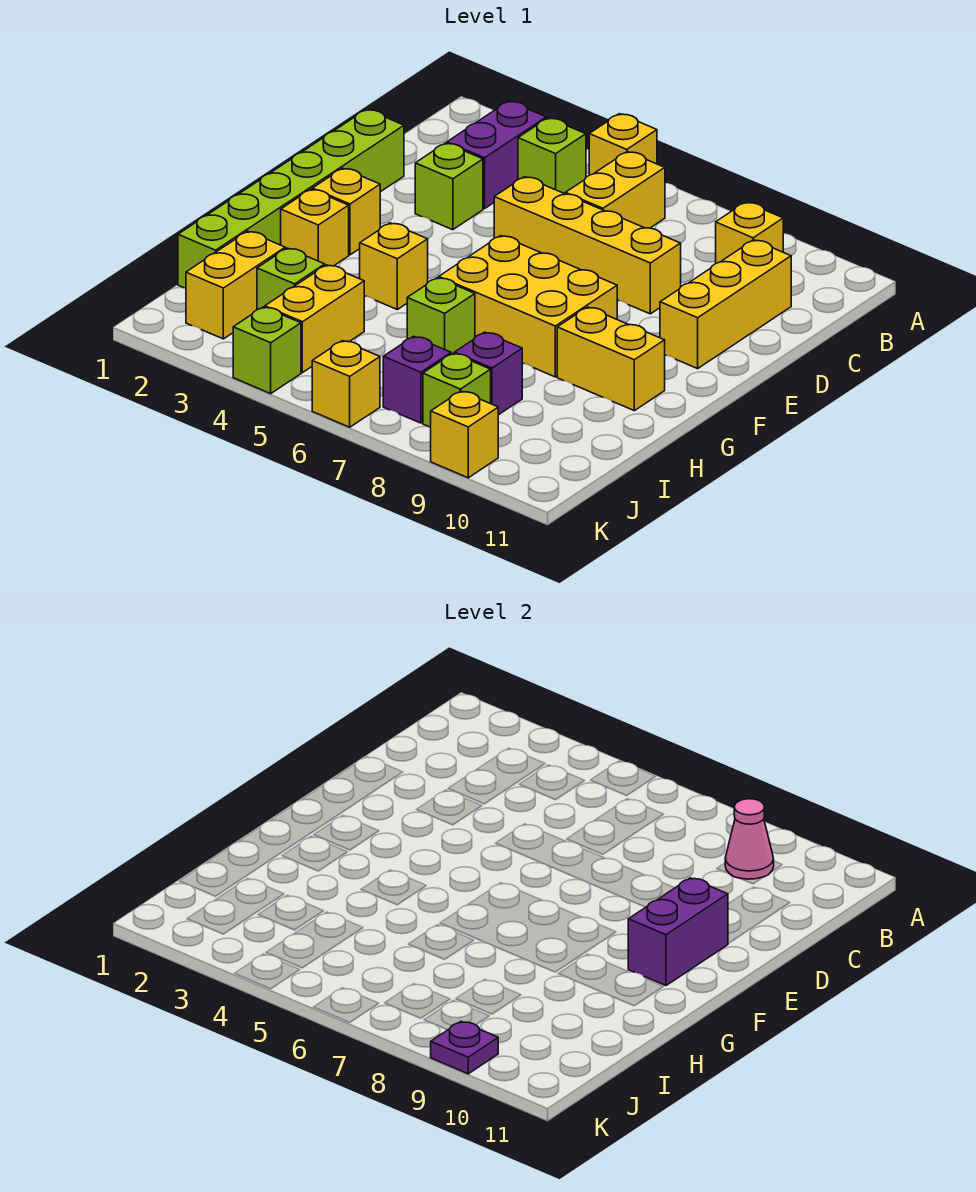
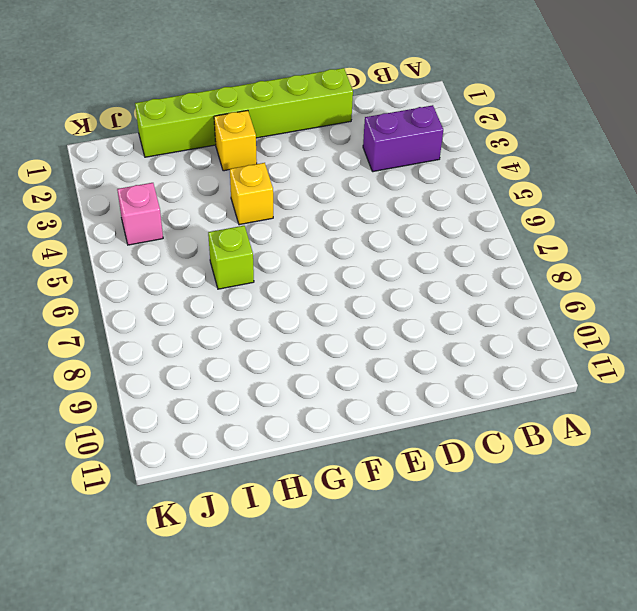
pink brick J4 level 1 -> yellow brick I4:J4 level 1
none -> yellow brick A5 level 1
none -> lime brick B4 level 1
none -> yellow brick B6:C6 level 1

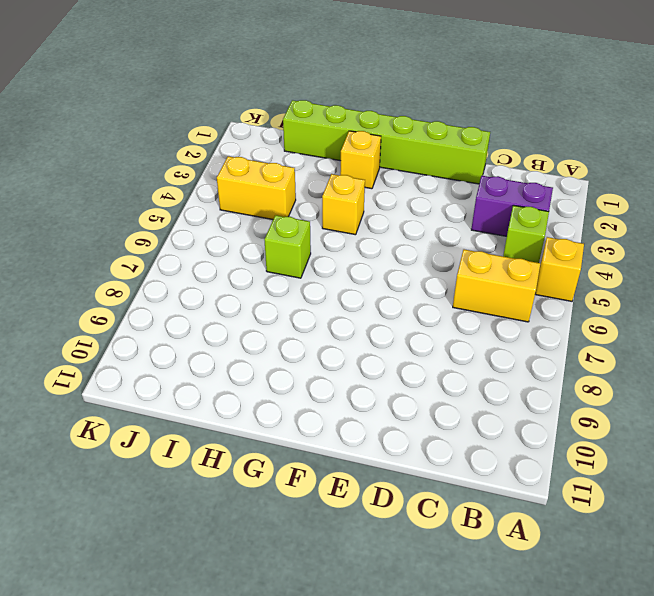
none -> yellow brick B9 level 1
none -> yellow brick C10:E10 level 1
none -> lime brick D3 level 1

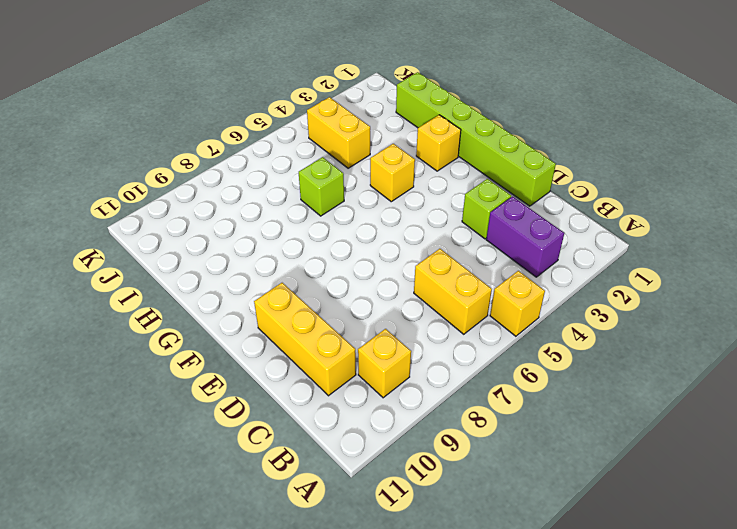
none -> lime brick B4 level 1
none -> yellow brick D5:D8 level 1
none -> yellow brick F2 level 1

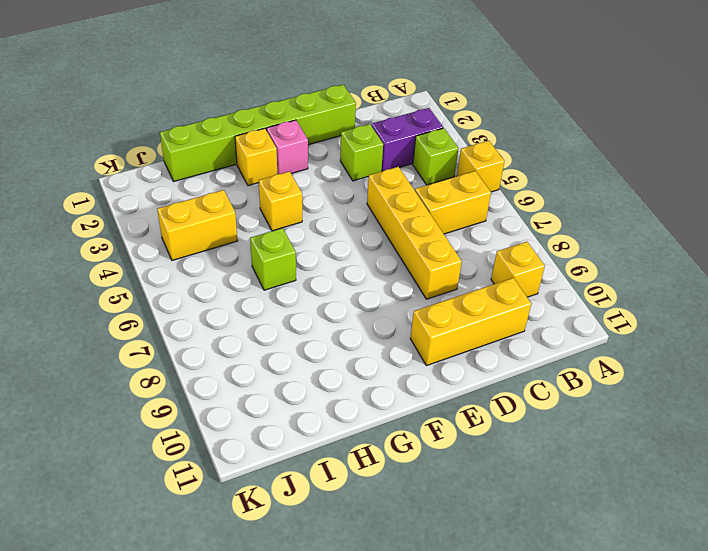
pink brick F2 level 1 -> yellow brick F2 level 1
none -> yellow brick F6:G8 level 1
none -> yellow brick G9:G10 level 1
none -> yellow brick I2:J2 level 1

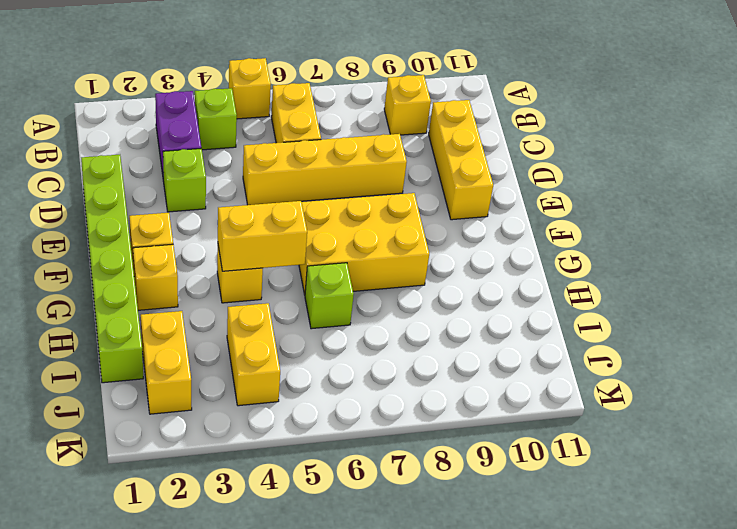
yellow brick G4:G5 level 2 -> yellow brick G9:G10 level 1
none -> lime brick I3 level 1
none -> purple brick I8 level 1
none -> purple brick J7 level 1

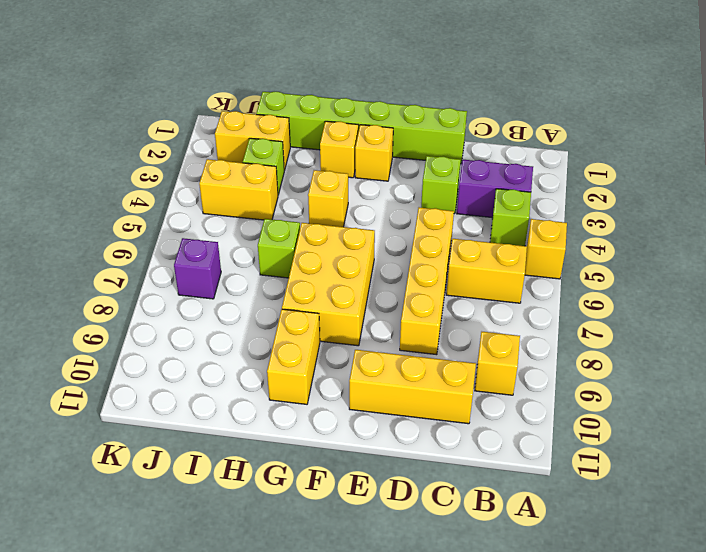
none -> purple brick I8 level 1
none -> lime brick J8 level 1
none -> lime brick K4 level 1

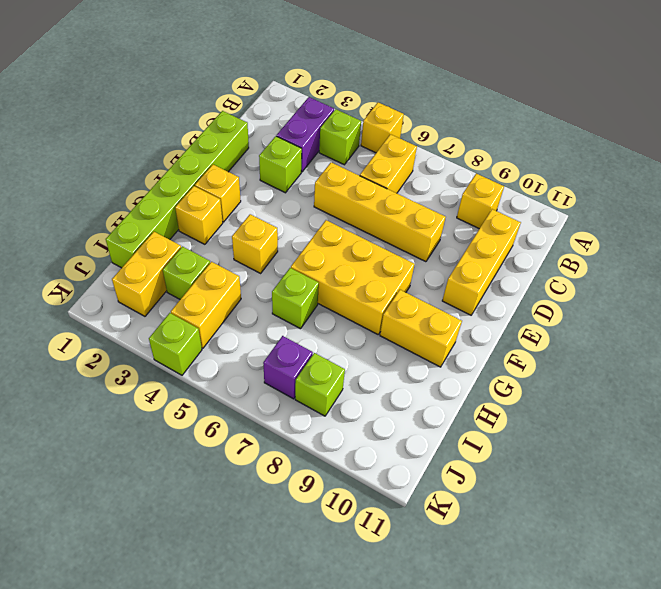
none -> purple brick I8 level 1
none -> yellow brick K6 level 1
none -> yellow brick K9 level 1

